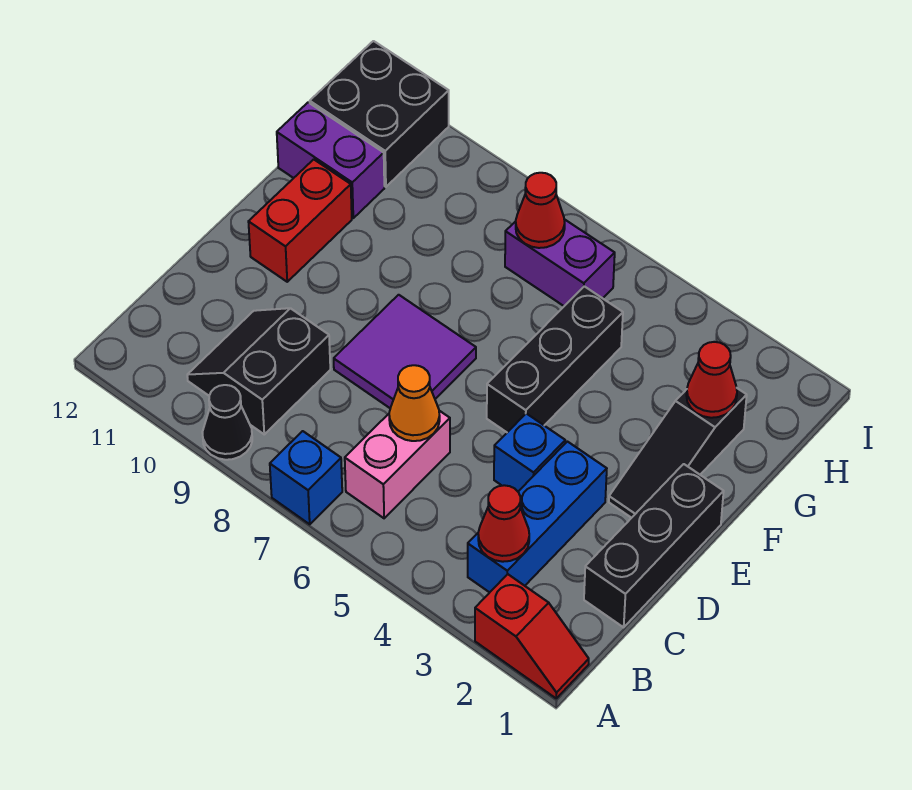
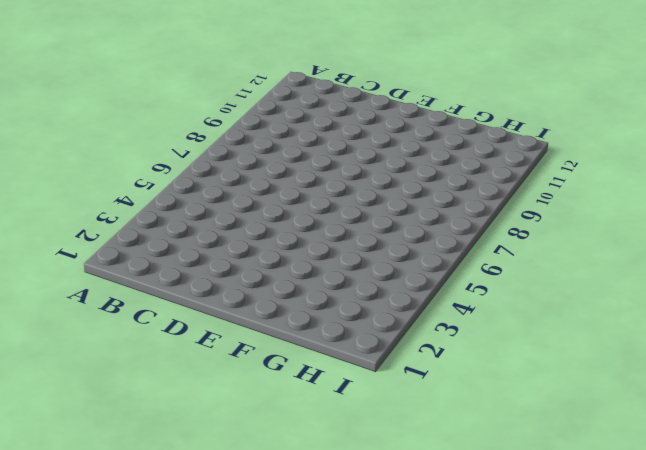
none -> red slope A1:A2 level 1 top 2
none -> blue brick A7 level 1
none -> black cone A9 level 1

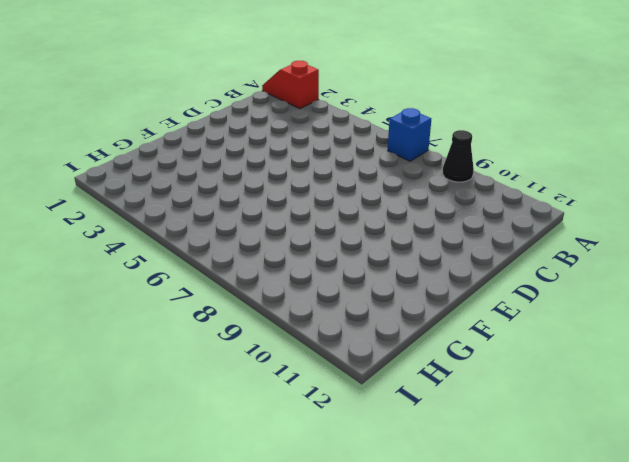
none -> blue brick B3:D3 level 1
none -> pink brick B6:C6 level 1
none -> black slope B9:C10 level 1 top 9

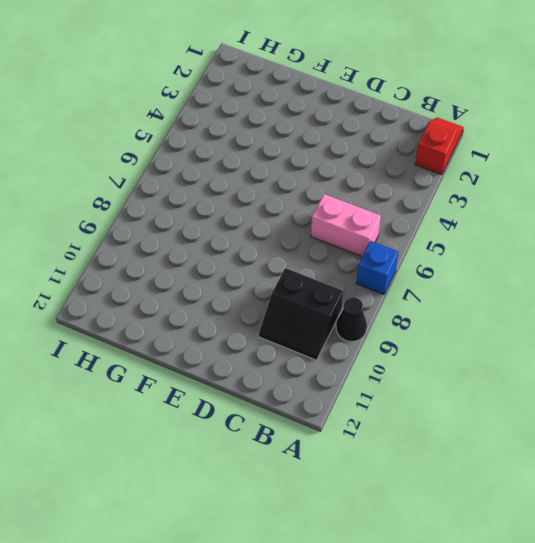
none -> blue brick B3:D3 level 1
none -> black brick C1:E1 level 1
none -> blue brick D4 level 1

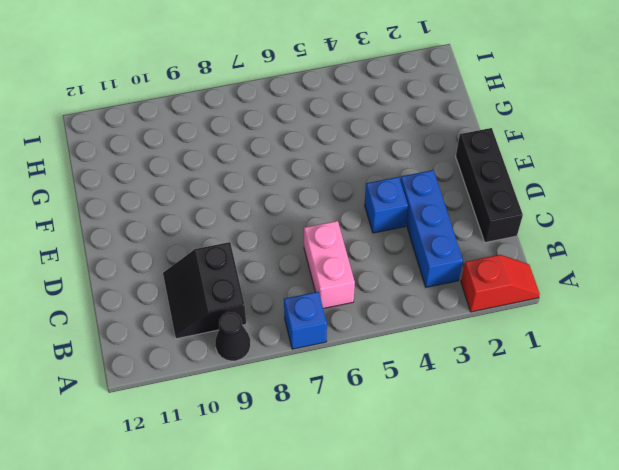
none -> purple tile D7:E8 level 1
none -> black slope E2:G2 level 1 top G
none -> black brick E5:G5 level 1

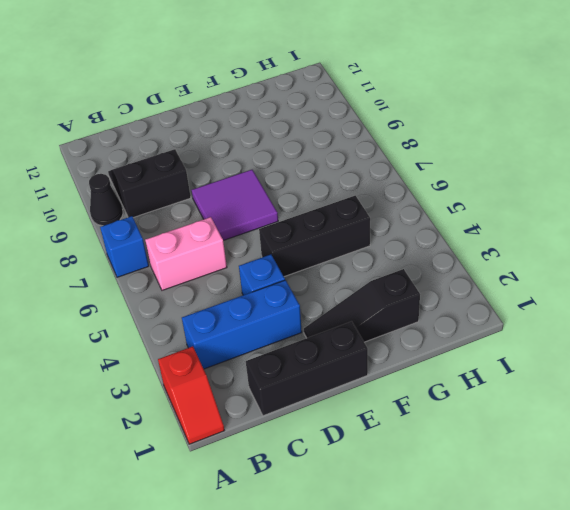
none -> red brick E11:F11 level 1
none -> purple brick G11:G12 level 1
none -> purple brick H6:H7 level 1

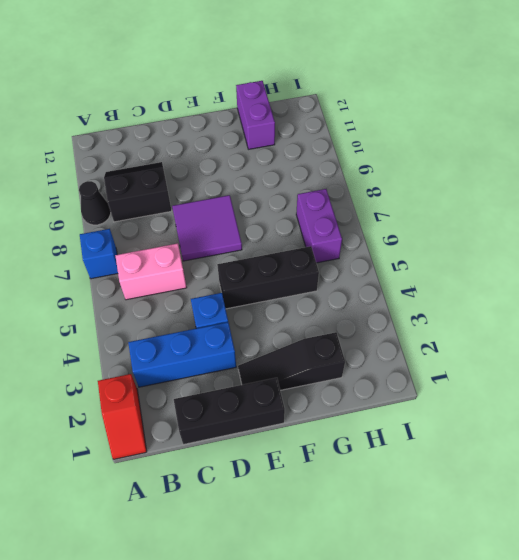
none -> red brick E11:F11 level 1
none -> black brick H11:I12 level 1
none -> red cone B3 level 2

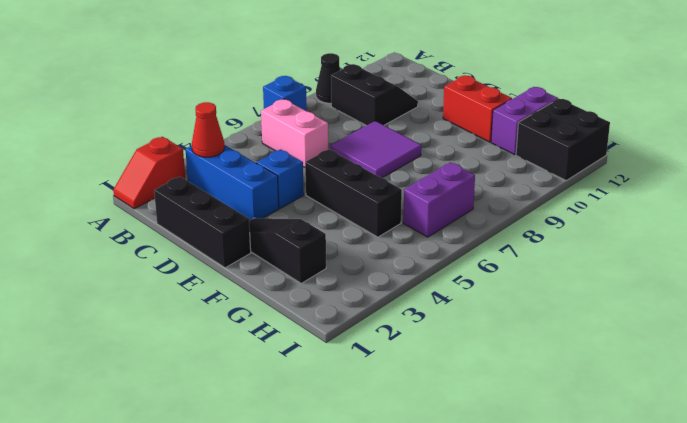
none -> orange cone C6 level 2
none -> red cone G2 level 2
none -> red cone H7 level 2

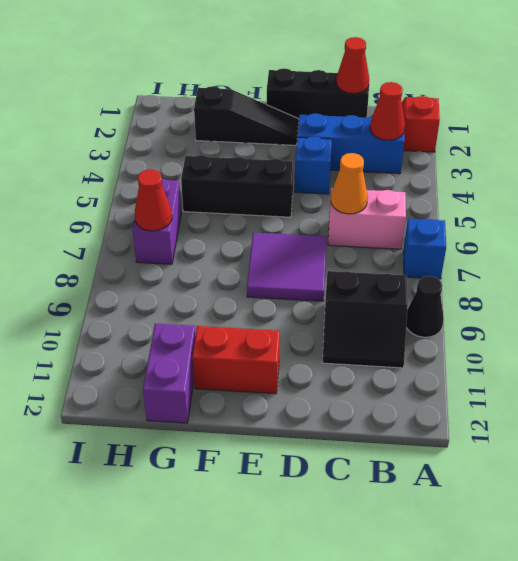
red cone C1 level 2 -> red cone G2 level 2
none -> black brick H11:I12 level 1

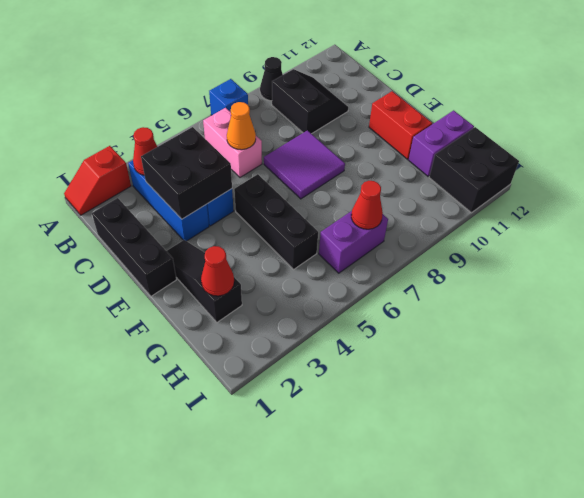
black brick C3:D4 level 2 -> none

